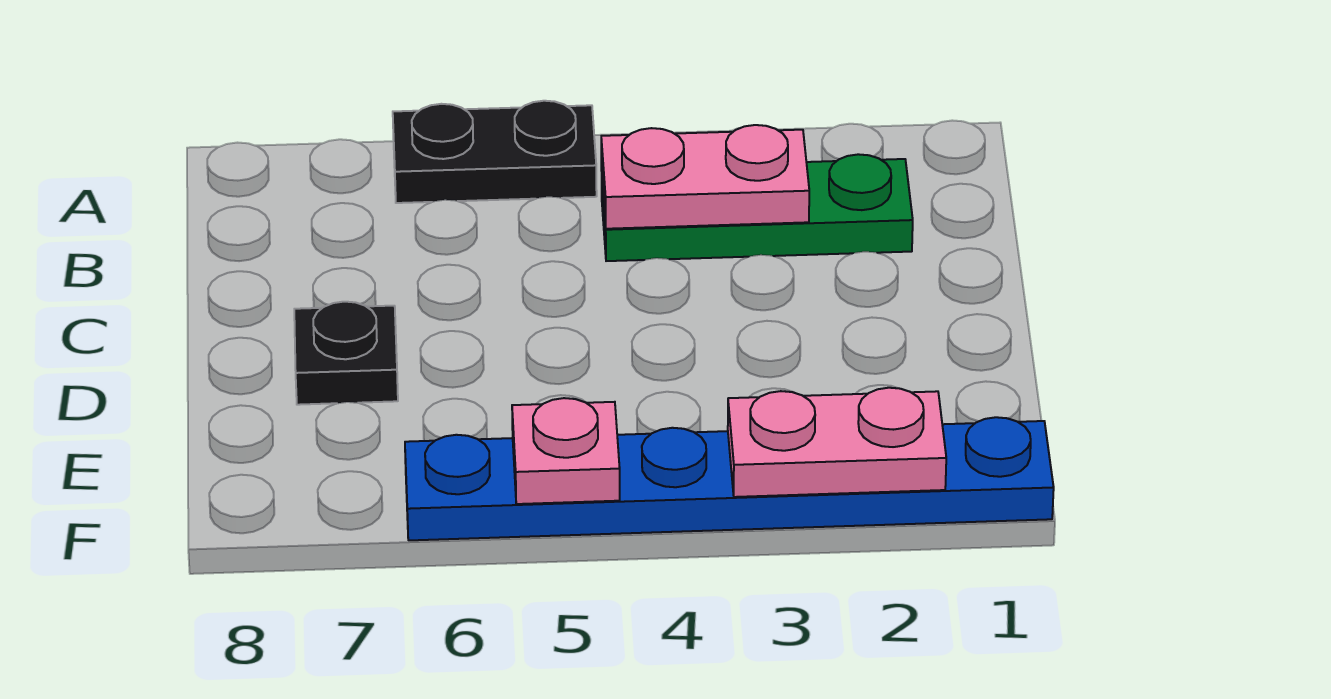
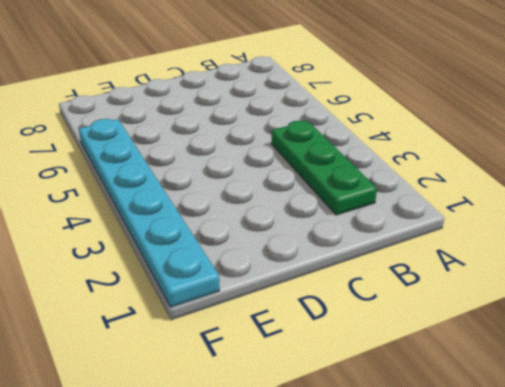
cyan plate F1:F6 level 1 -> blue plate F1:F6 level 1
none -> black plate A5:A6 level 1
none -> black plate D7 level 1

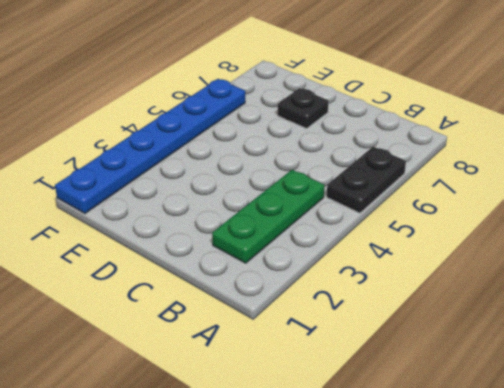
none -> pink plate B3:B4 level 2
none -> pink plate F2:F3 level 2

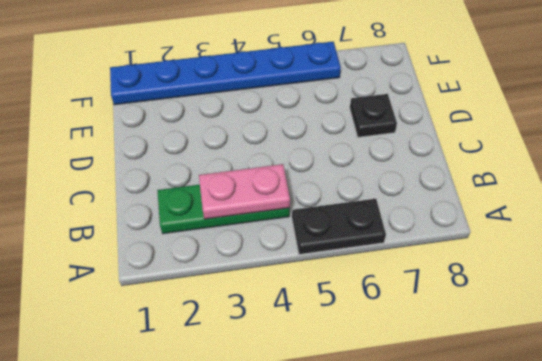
none -> pink plate F2:F3 level 2
none -> pink plate F5 level 2

